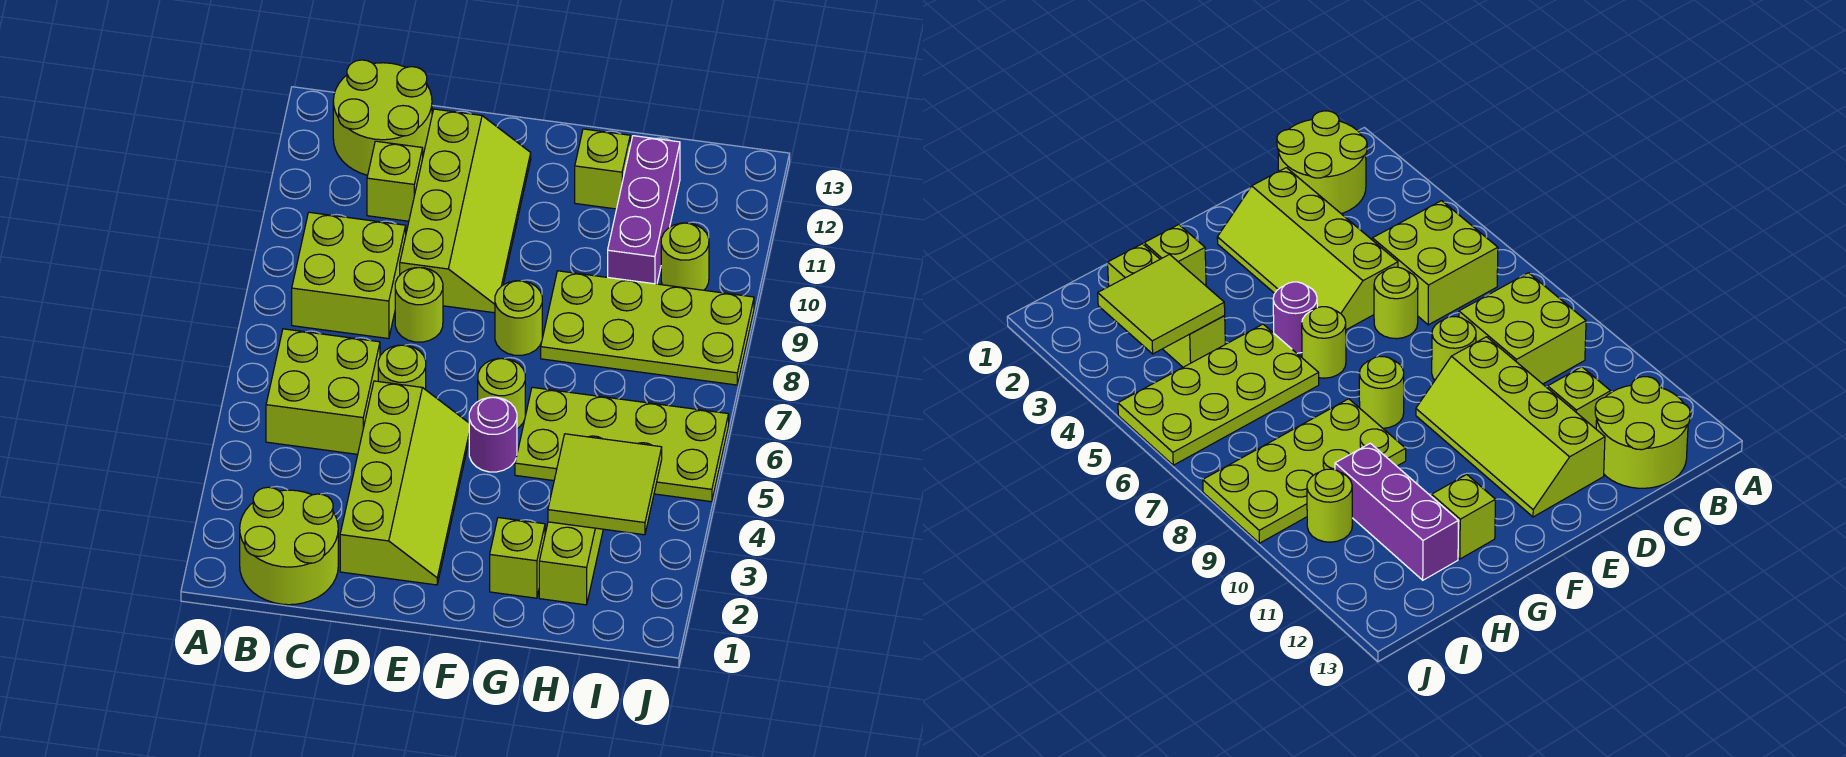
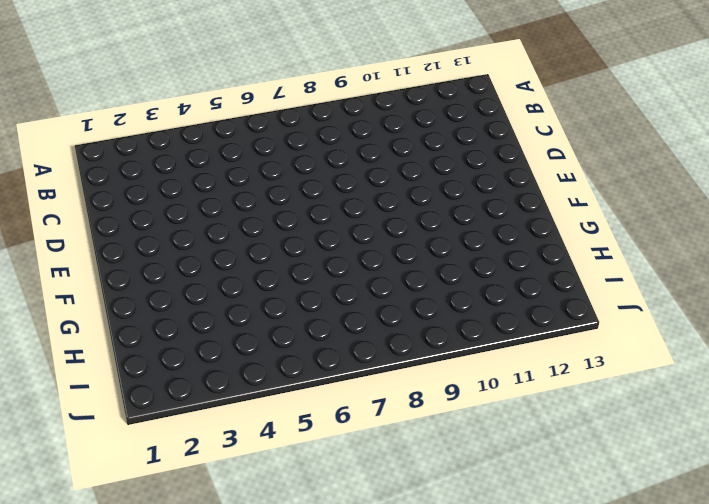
none -> lime round brick B1:C2 level 1
none -> lime brick B5:C6 level 1
none -> lime brick B8:C9 level 1

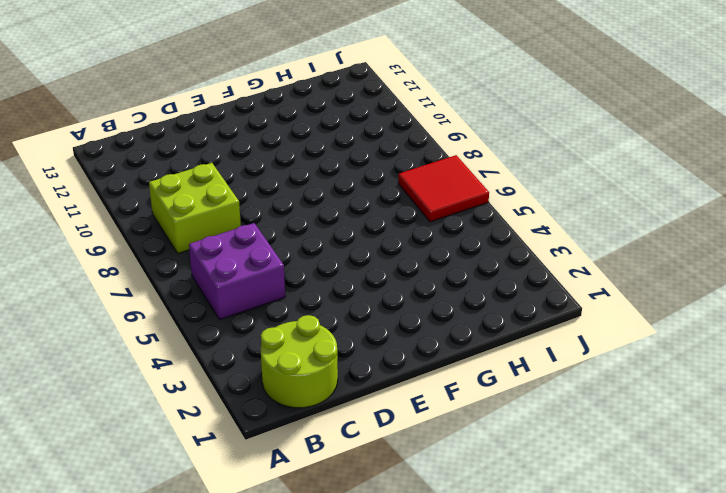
purple brick B5:C6 level 1 -> lime brick B5:C6 level 1
red tile I6:J7 level 1 -> lime plate G5:J6 level 1
none -> lime round brick B12:C13 level 1
none -> lime brick C11 level 1
none -> lime slope D2:E5 level 1 top D

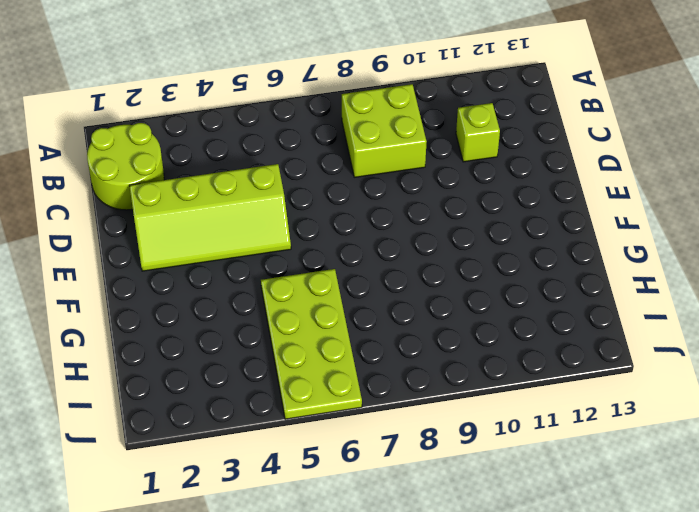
none -> lime brick B5:C6 level 1
none -> lime round brick B12:C13 level 1
none -> lime round brick D6 level 1

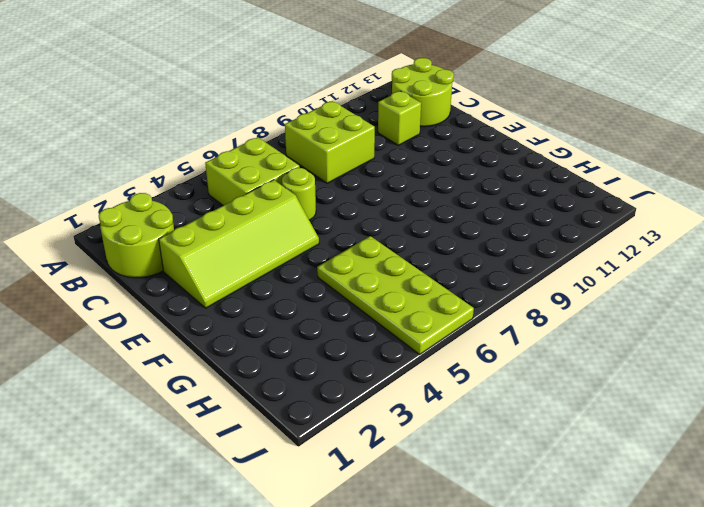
none -> lime round brick D8 level 1
none -> lime slope D9:E12 level 1 top D
none -> purple round brick F5 level 1

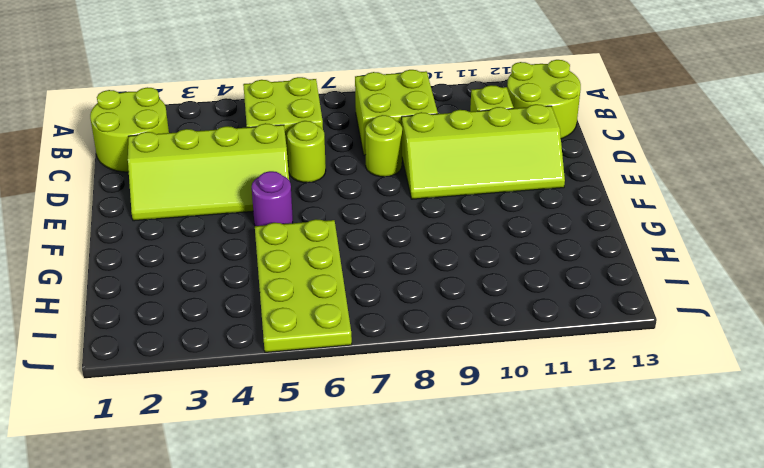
none -> lime round brick F6 level 1
none -> lime round brick F8 level 1
none -> lime brick G2 level 1

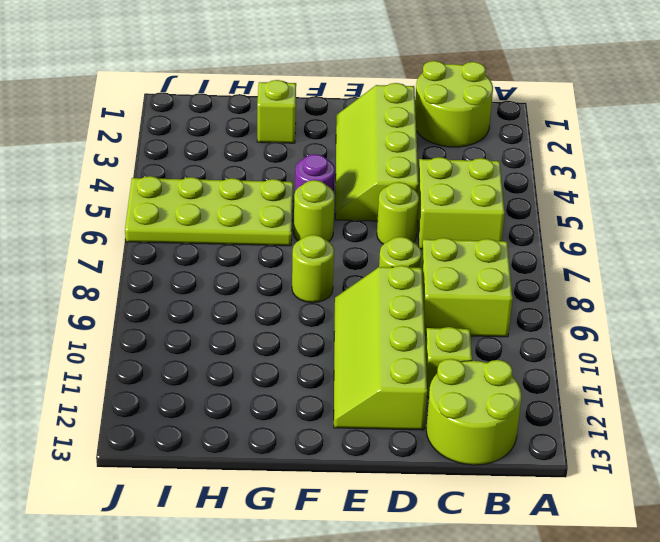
none -> lime plate G8:J9 level 1
none -> lime brick G12 level 1
none -> lime brick H2:H4 level 1

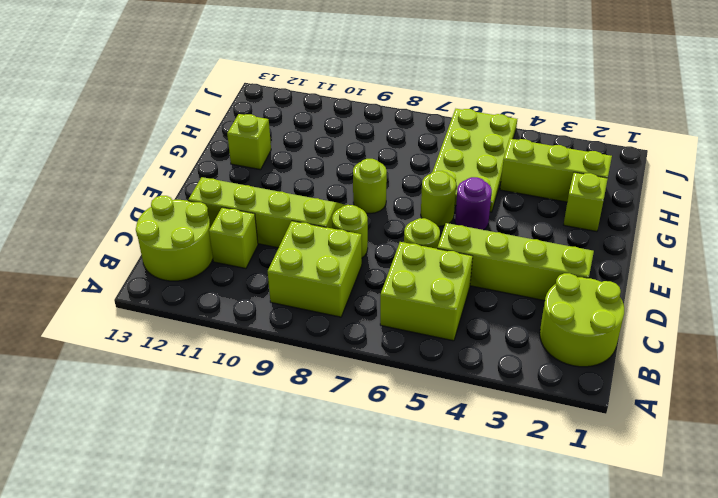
none -> lime plate G8:J9 level 1
none -> purple brick H10:H12 level 1
none -> lime round brick I10 level 1

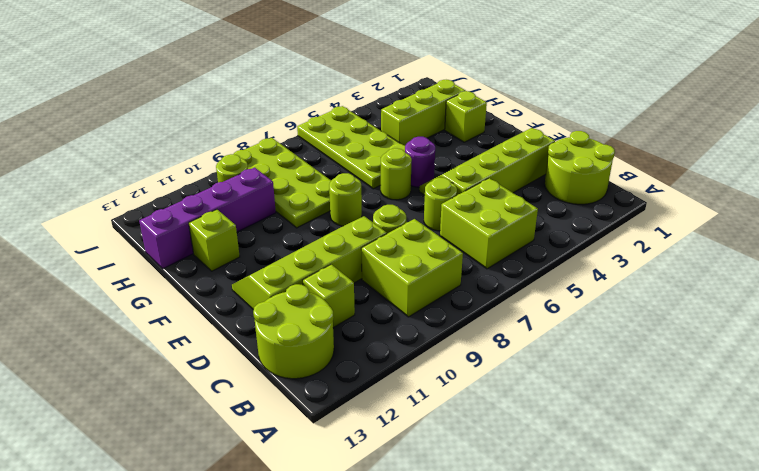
purple brick H10:H13 level 1 -> purple brick H10:H12 level 1
none -> lime tile H3:I4 level 2

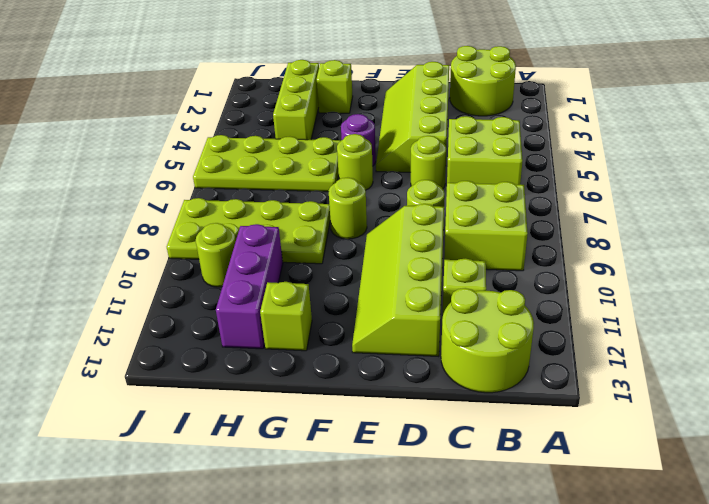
none -> lime tile H3:I4 level 2

